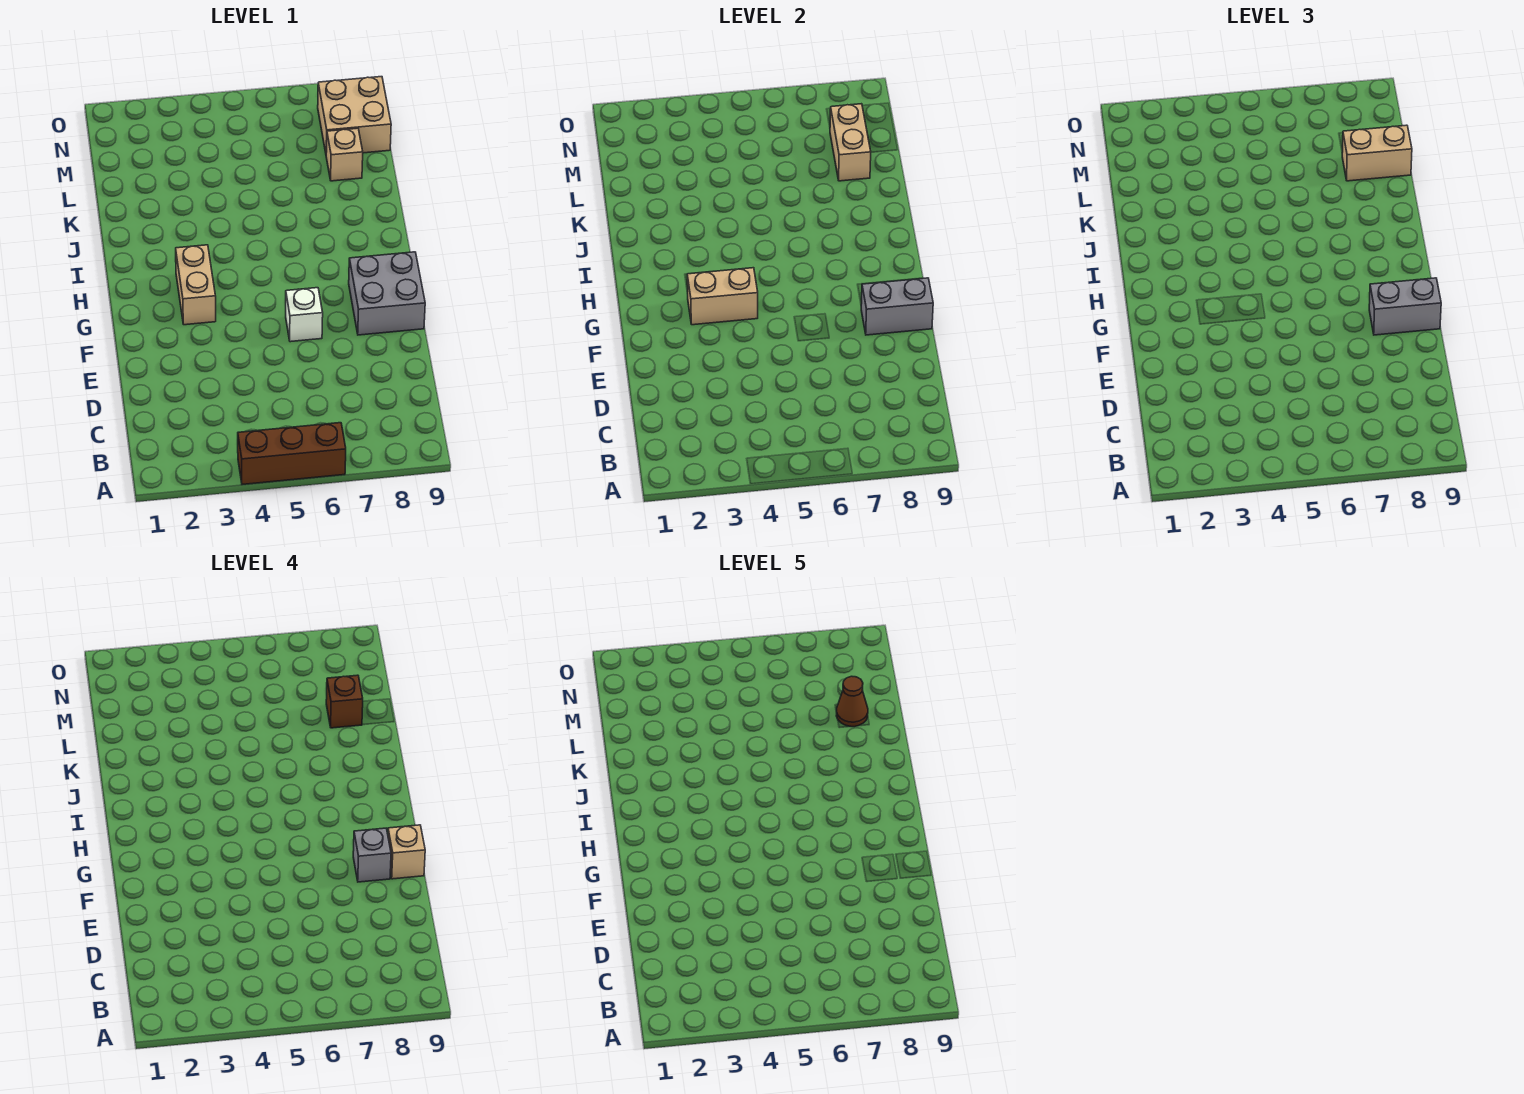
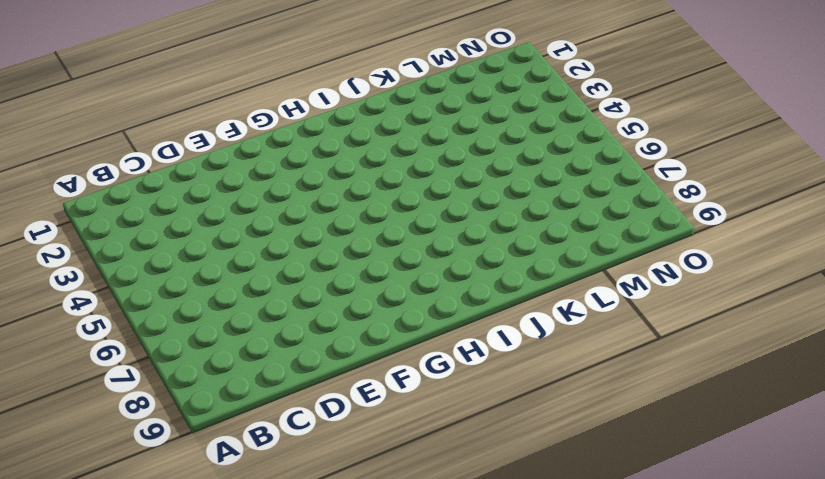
none -> brown brick A4:A6 level 1
none -> white brick F6 level 1
none -> grey brick F8:G9 level 1

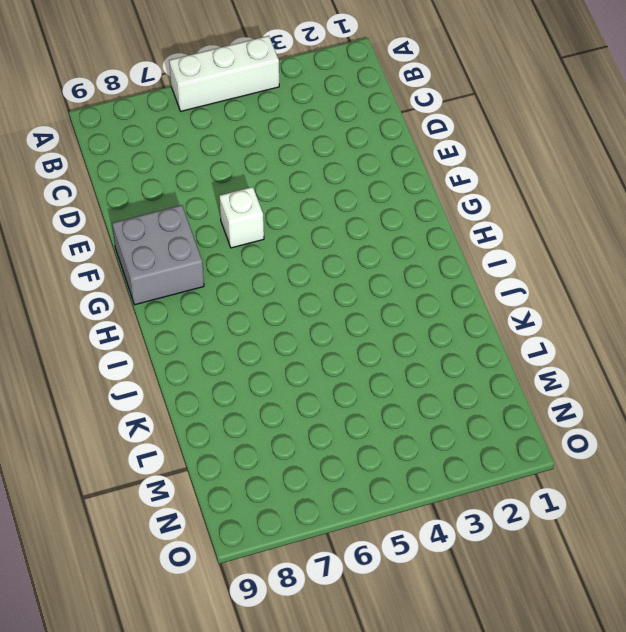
white brick A4:A6 level 1 -> brown brick A4:A6 level 1
none -> tan brick G3:H3 level 1
none -> tan brick L8 level 1
none -> tan brick M8:N9 level 1

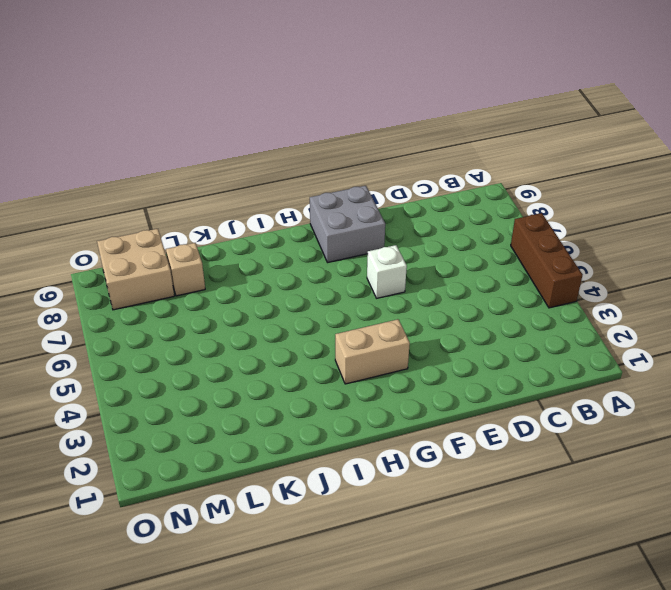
none -> grey brick F8:F9 level 2
none -> tan brick G3:G4 level 2
none -> tan brick L8:M8 level 2

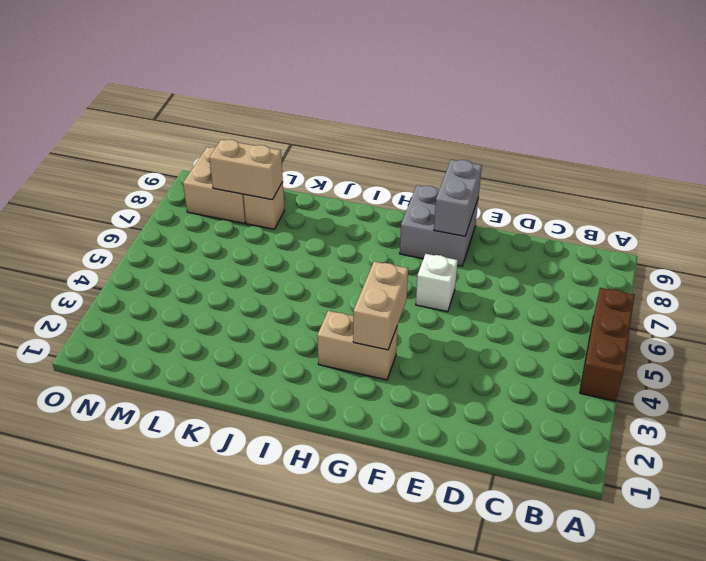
none -> grey brick F8:F9 level 3
none -> tan brick L8:L9 level 3
none -> grey brick F8 level 4

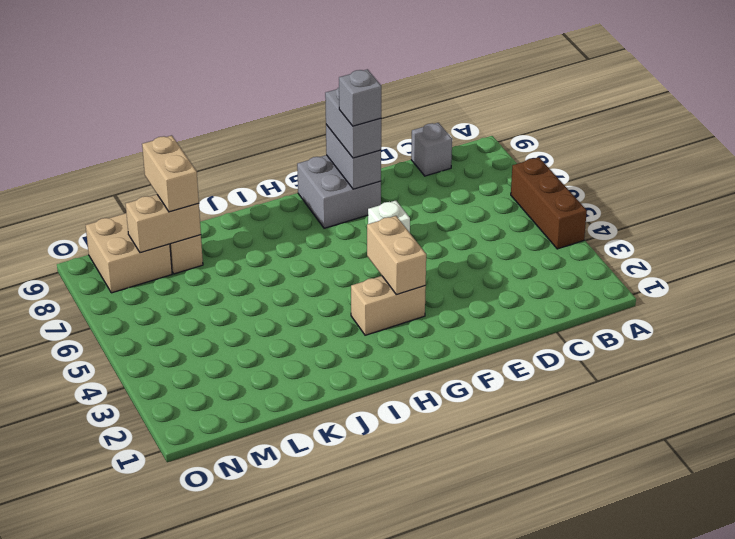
grey brick C9 level 1 -> none
none -> tan brick F9 level 4
none -> brown brick L8 level 4
none -> brown cone L8 level 5

